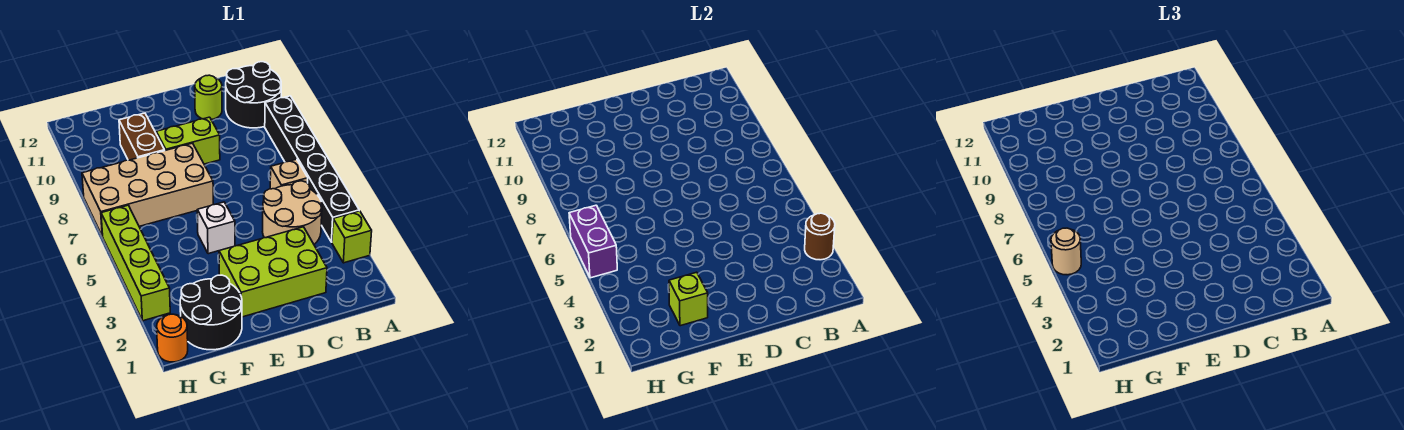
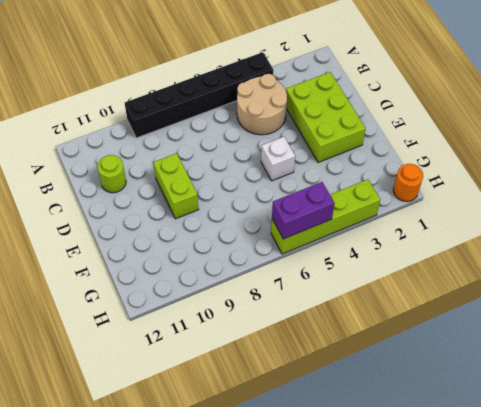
none -> lime brick A3 level 1
none -> black round brick A10:B11 level 1
none -> tan brick B6 level 1

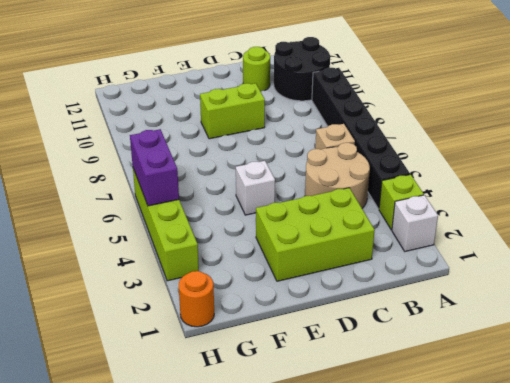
white brick A2 level 1 -> none
none -> tan brick E7:H8 level 1
none -> black round brick F1:G2 level 1
none -> brown brick F9:F10 level 1

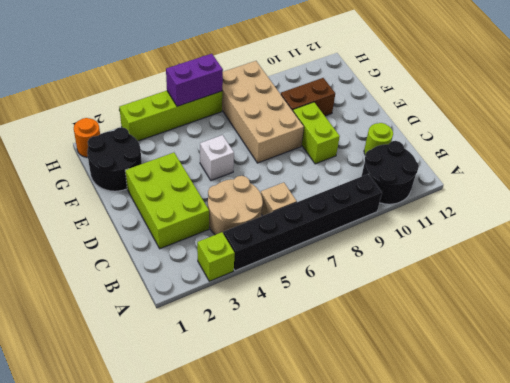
none -> brown round brick A3 level 2
none -> lime brick F2 level 2
none -> tan round brick H5 level 3

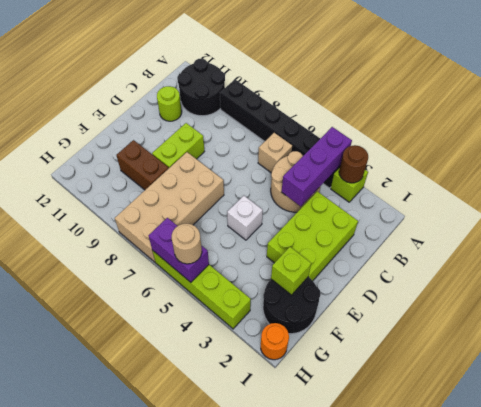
purple brick A4:C4 level 2 -> none

